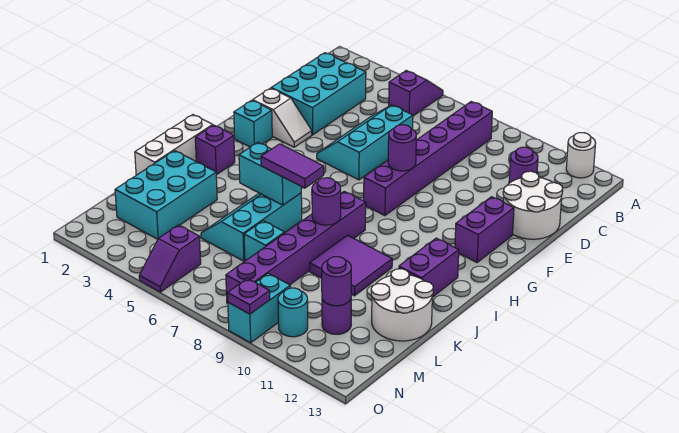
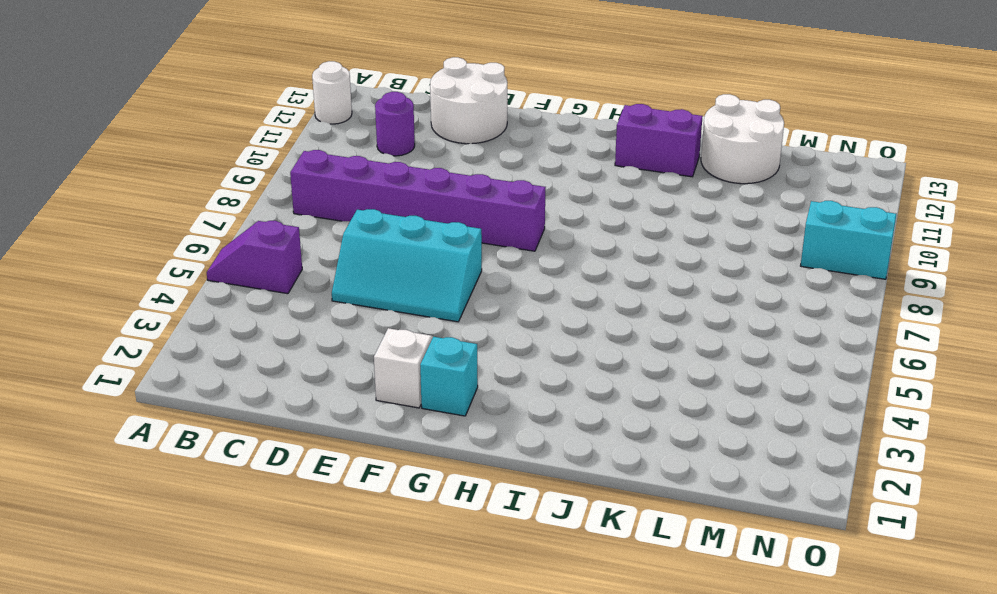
none -> cyan brick C2:E3 level 1
none -> purple brick F12:G12 level 1
none -> white brick I1:K1 level 1

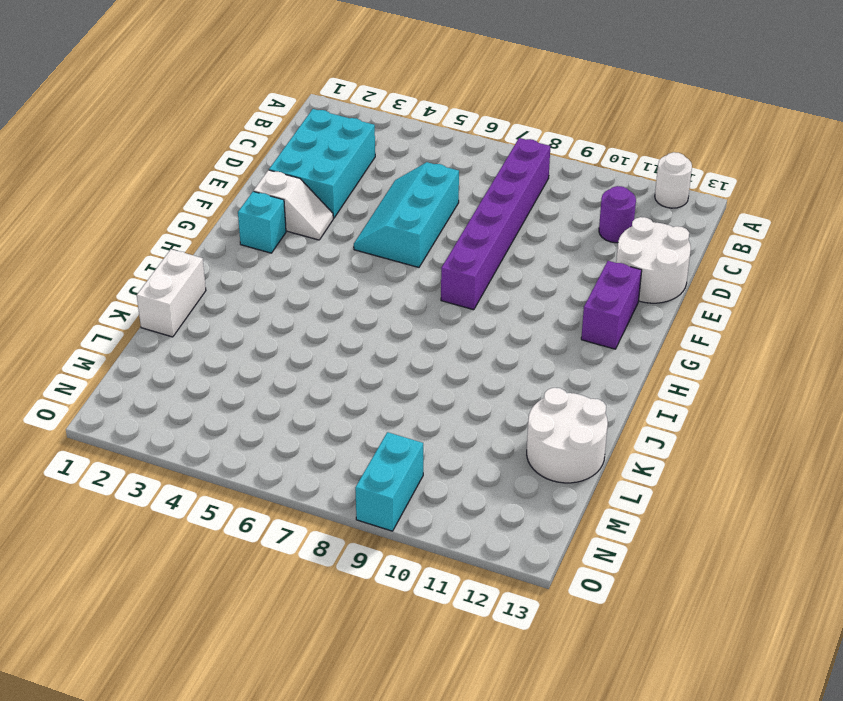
white brick J1:K1 level 1 -> white brick I1:K1 level 1
none -> purple slope A5:B5 level 1 top B
none -> purple brick I2 level 1
none -> purple brick I8:N8 level 1

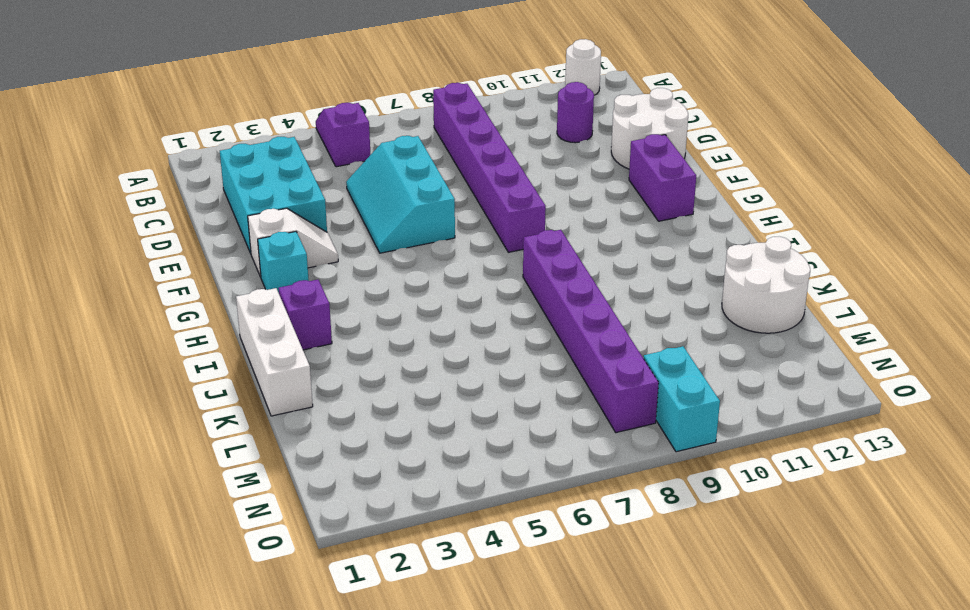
none -> purple brick I12:J12 level 1
none -> cyan slope J5:L6 level 1 top 6
none -> purple tile J9:K10 level 1

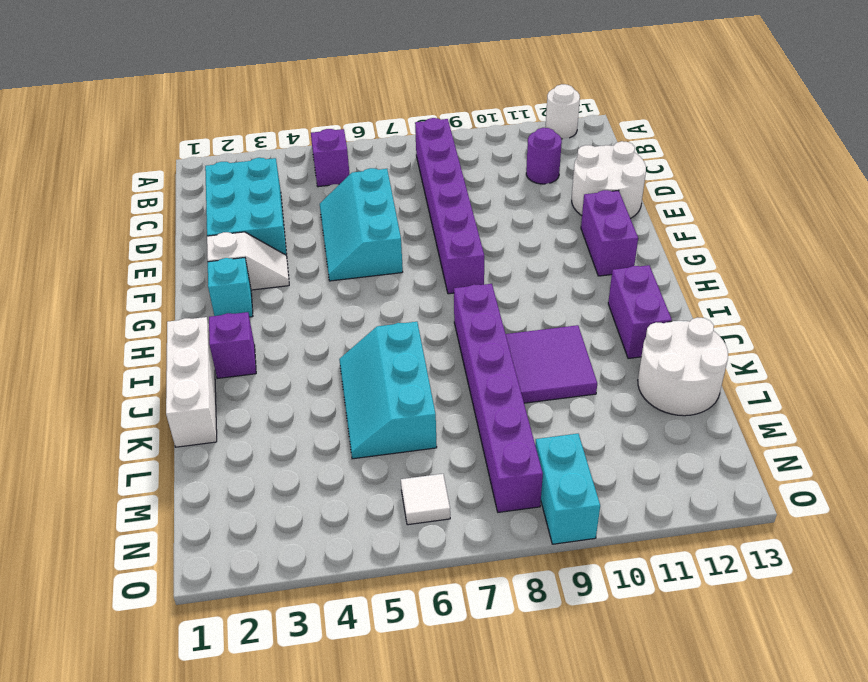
white tile N6 level 1 -> none
none -> cyan brick K2:M3 level 1
none -> cyan brick L7 level 1
none -> purple round brick M11 level 1

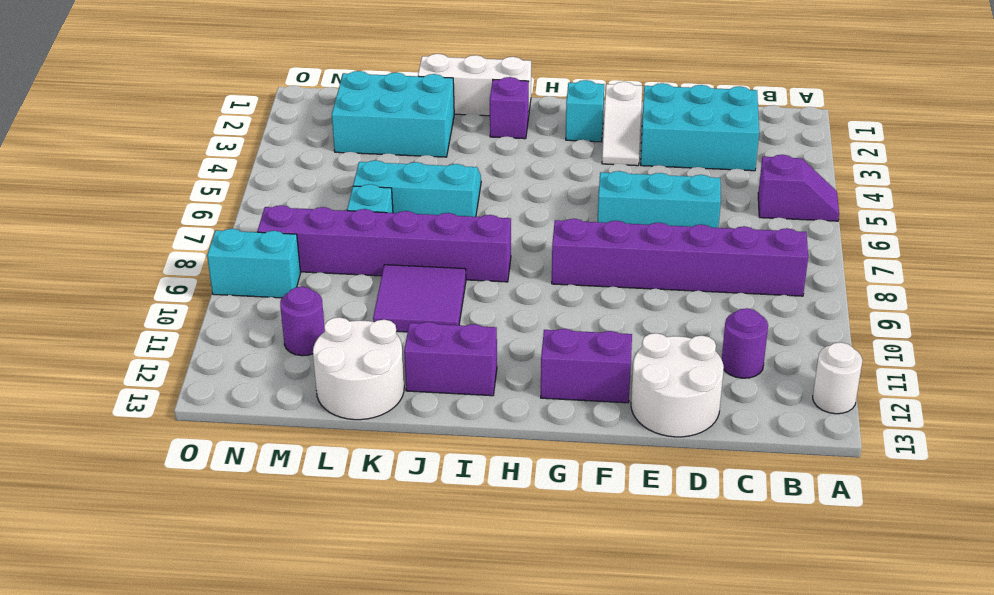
none -> purple slope N5:O5 level 1 top N
none -> cyan round brick N10 level 1
none -> purple round brick F8 level 2

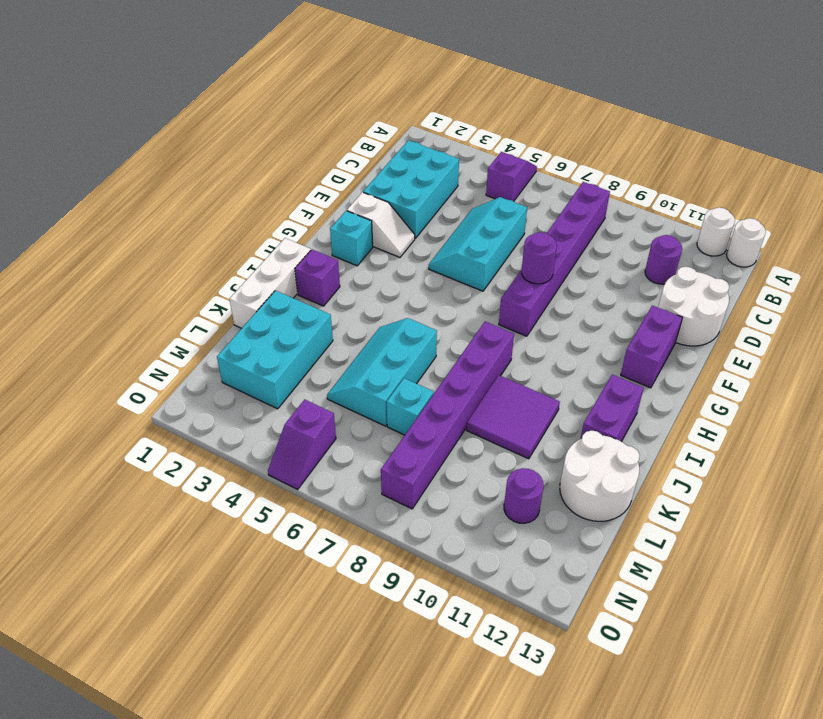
white round brick A13 level 1 -> none
none -> cyan brick N9:O9 level 1
none -> cyan round brick N10 level 1
none -> cyan brick J5:J6 level 2

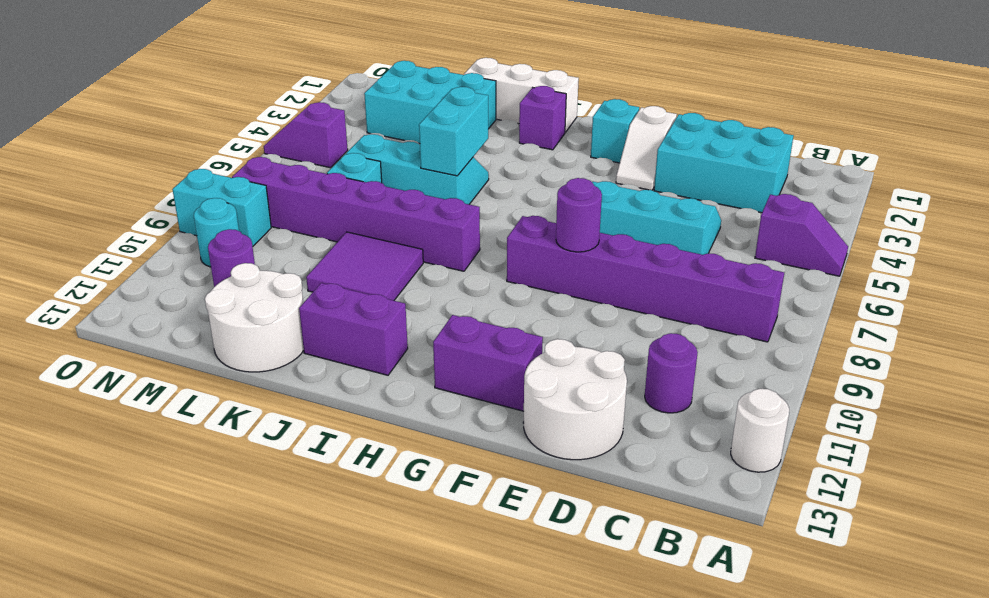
none -> purple round brick J8 level 2
none -> purple round brick M11 level 2
none -> purple plate O9 level 2

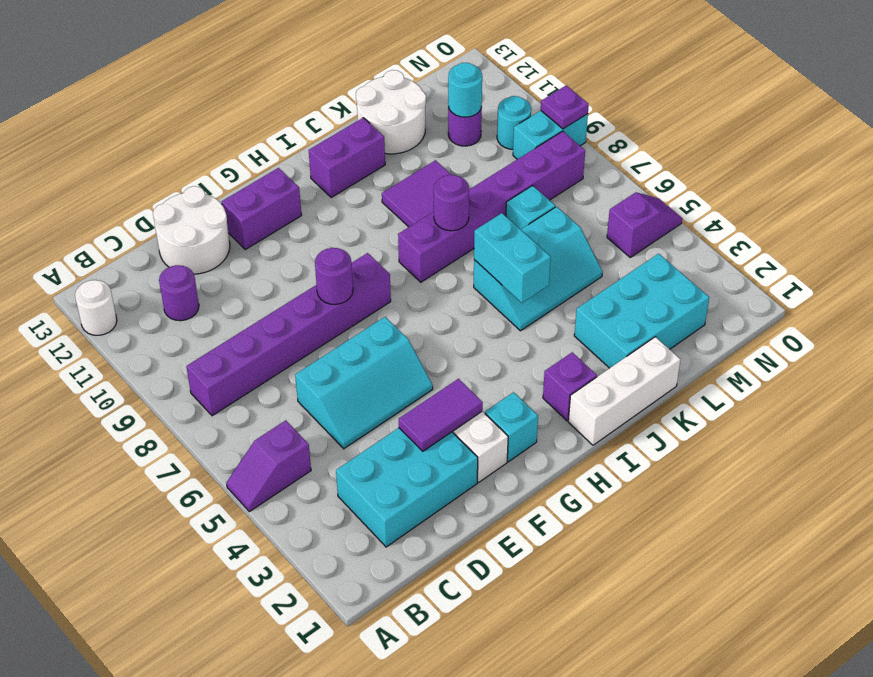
purple tile E3:F3 level 2 -> purple tile J6:J7 level 3
cyan round brick M11 level 2 -> purple round brick M11 level 2

